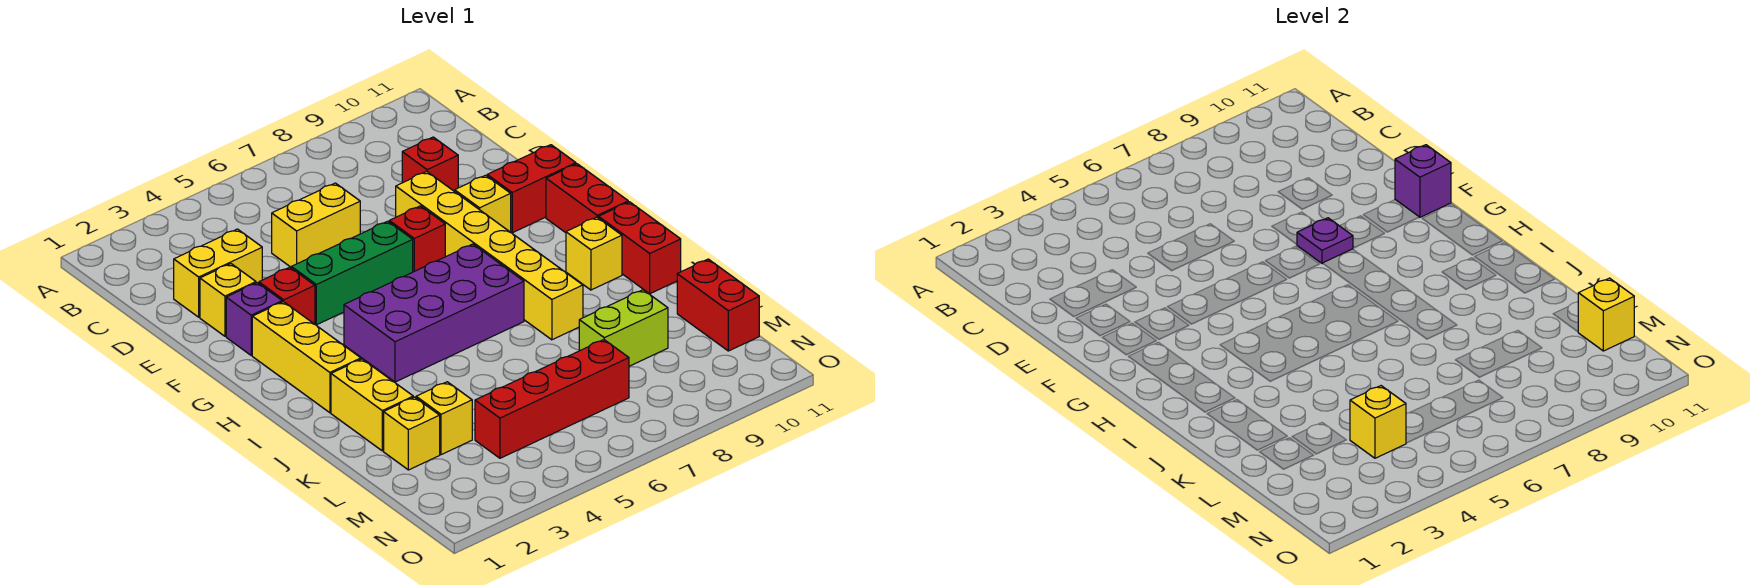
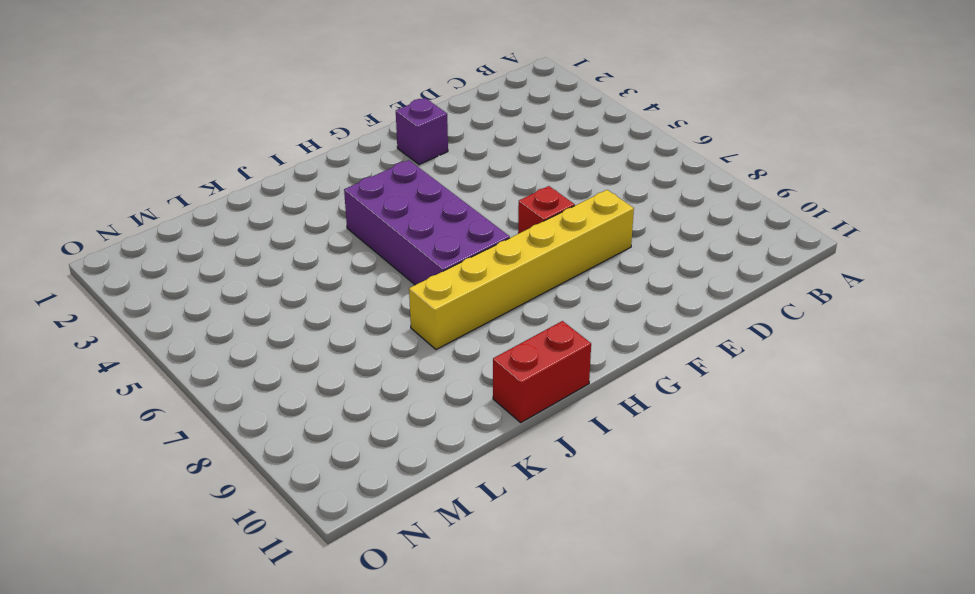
none -> yellow brick D2:D3 level 1
none -> yellow brick D5:D6 level 1
none -> red brick D9 level 1

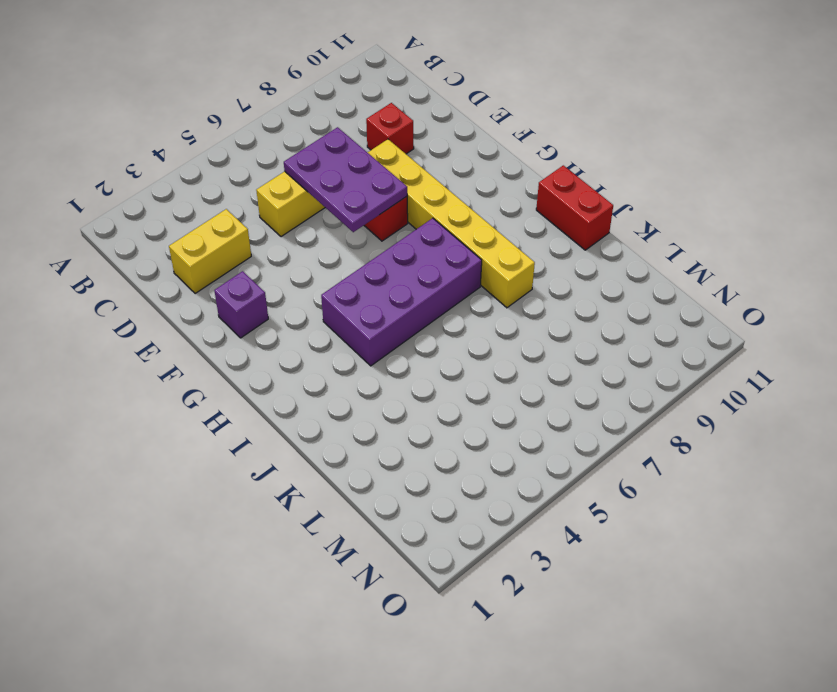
purple plate D6:F7 level 2 -> none
none -> yellow brick E2 level 1
none -> red brick F3 level 1
none -> green brick F4:F6 level 1

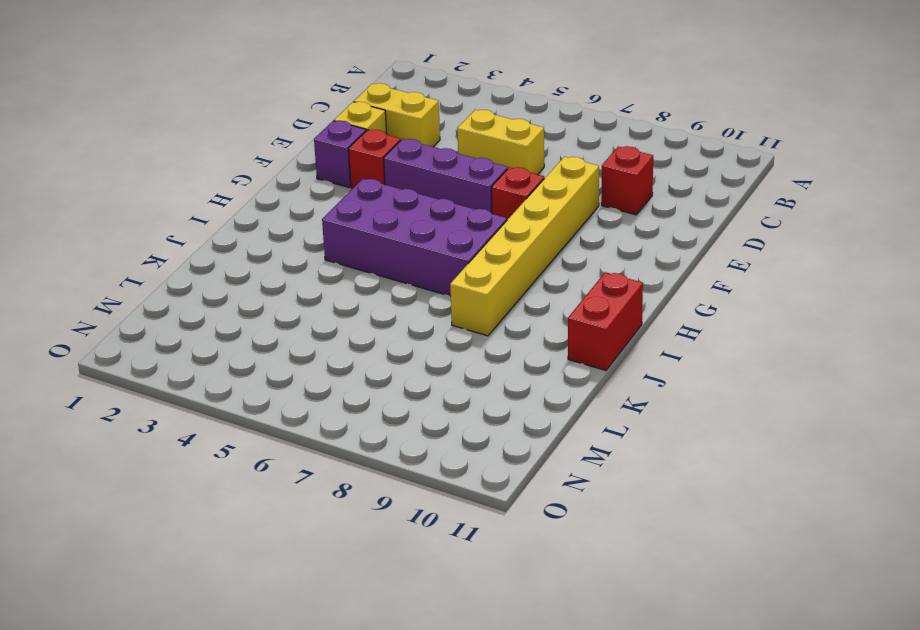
purple brick F4:F6 level 1 -> green brick F4:F6 level 1
none -> yellow brick F9 level 1
none -> red brick F10:F11 level 1
none -> yellow brick G2:I2 level 1

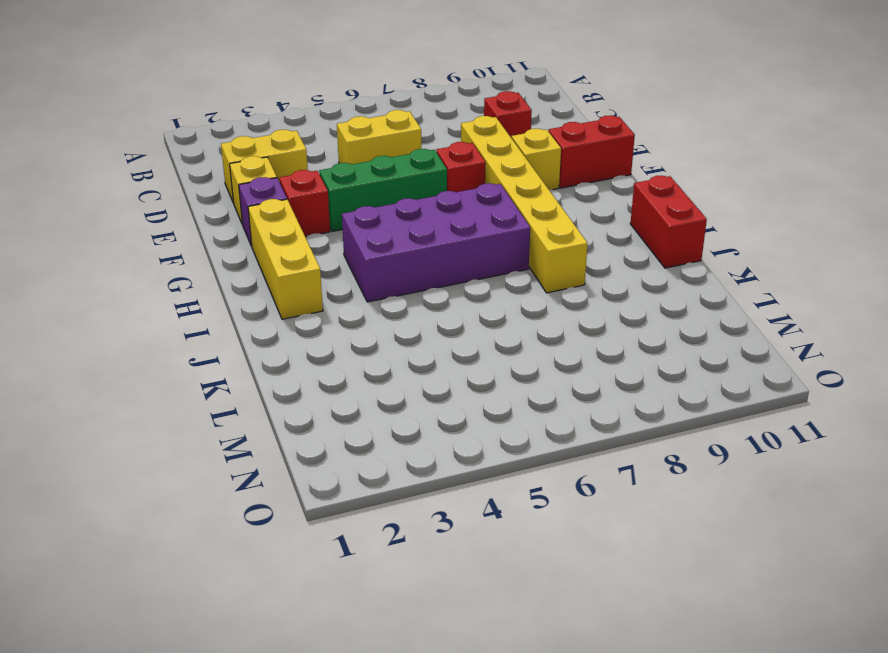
none -> red brick G11:H11 level 1
none -> yellow brick I10 level 1
none -> yellow brick J2:K2 level 1

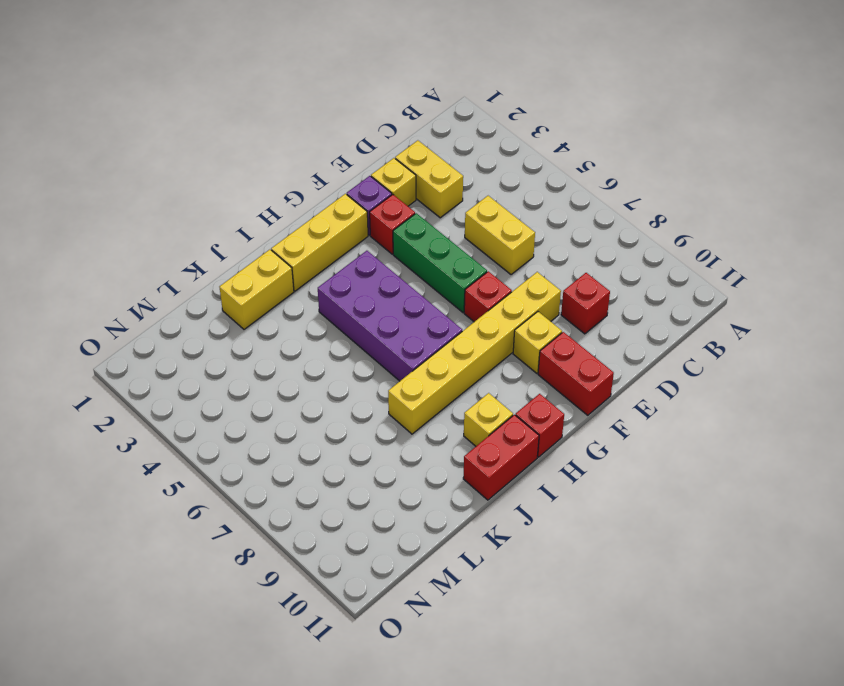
red brick H11 level 1 -> red brick G11:H11 level 1
none -> yellow brick L2 level 1
none -> yellow brick L3 level 1
none -> lime brick L8:L9 level 1

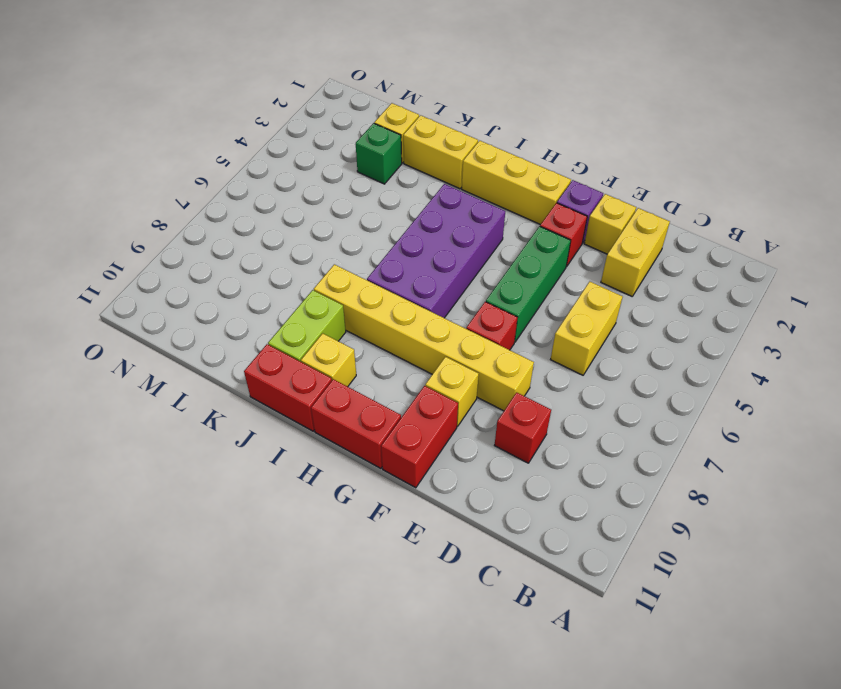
lime brick J9:J10 level 1 -> lime brick L8:L9 level 1
green brick L3 level 1 -> yellow brick L3 level 1
none -> red brick L11:M11 level 1
none -> red brick M4:M7 level 1
none -> purple plate F8 level 2

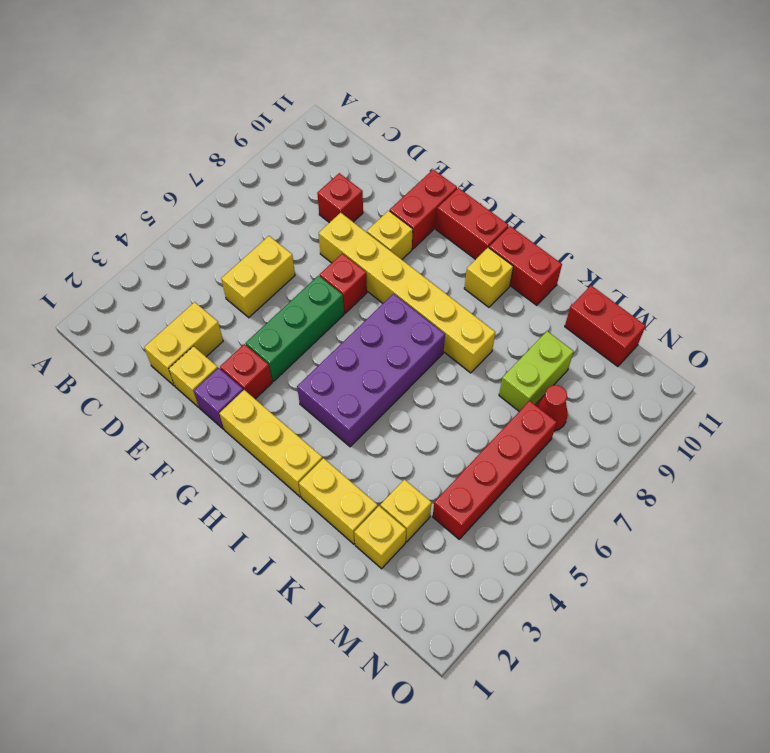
red cone M8 level 1 -> none
none -> purple plate F8 level 2
none -> purple brick F11 level 2
none -> yellow brick M4 level 2

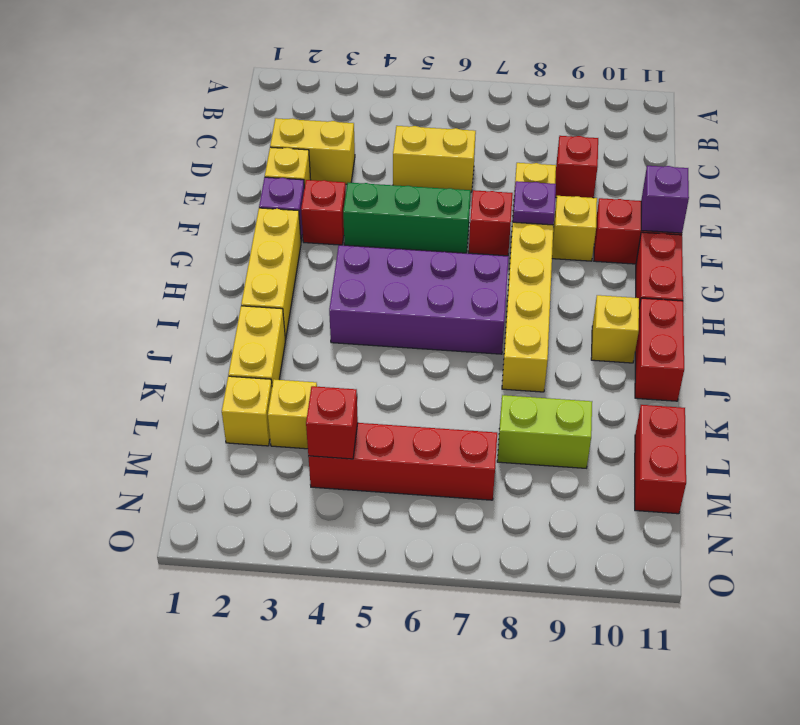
red brick M4 level 2 -> yellow brick M4 level 2
none -> yellow brick M11 level 2

